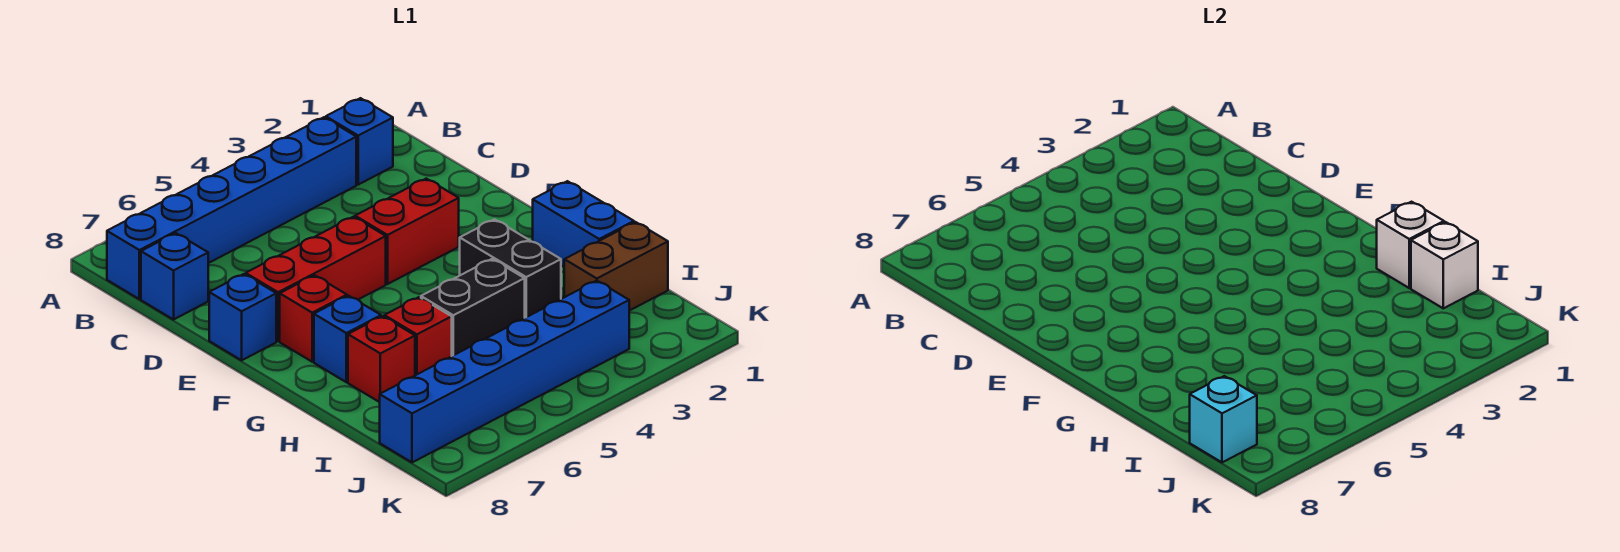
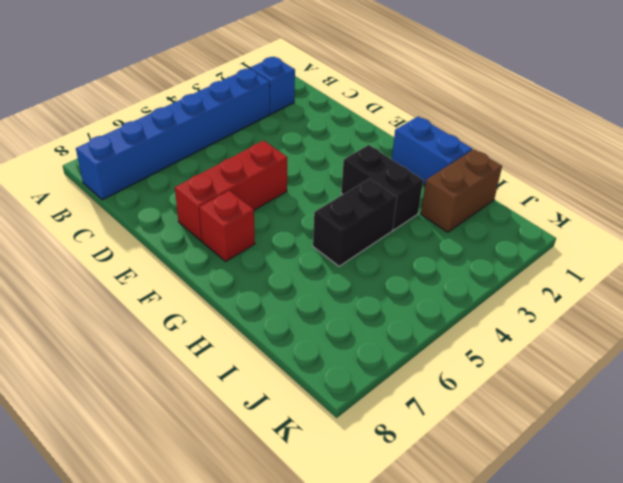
none -> blue brick C8 level 1
none -> red brick E3:E4 level 1
none -> blue brick E8 level 1

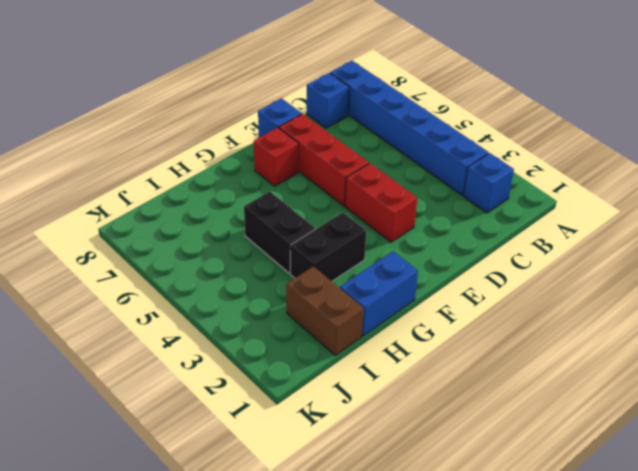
none -> blue brick G7 level 1
none -> red brick H6 level 1
none -> red brick H7 level 1

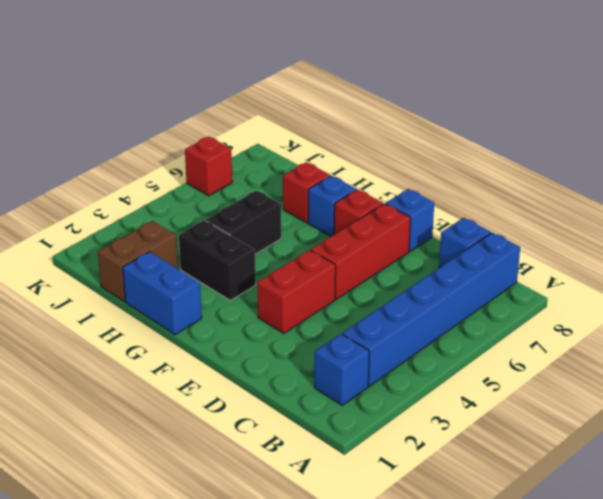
red brick K6 level 1 -> red brick H6 level 1
none -> blue brick J3:J8 level 1
none -> white brick H1 level 2
none -> white brick I1 level 2

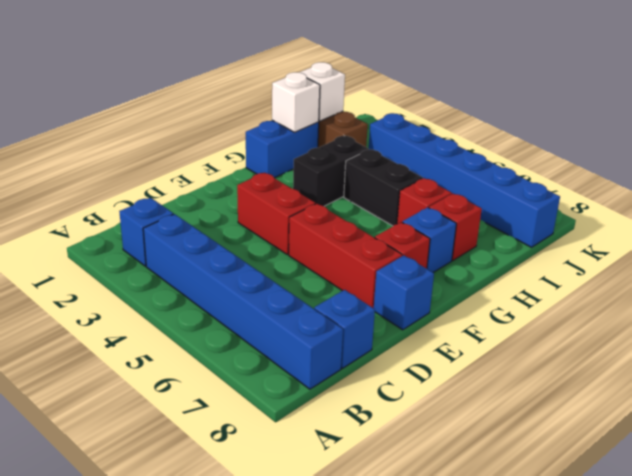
none -> cyan brick J8 level 2

